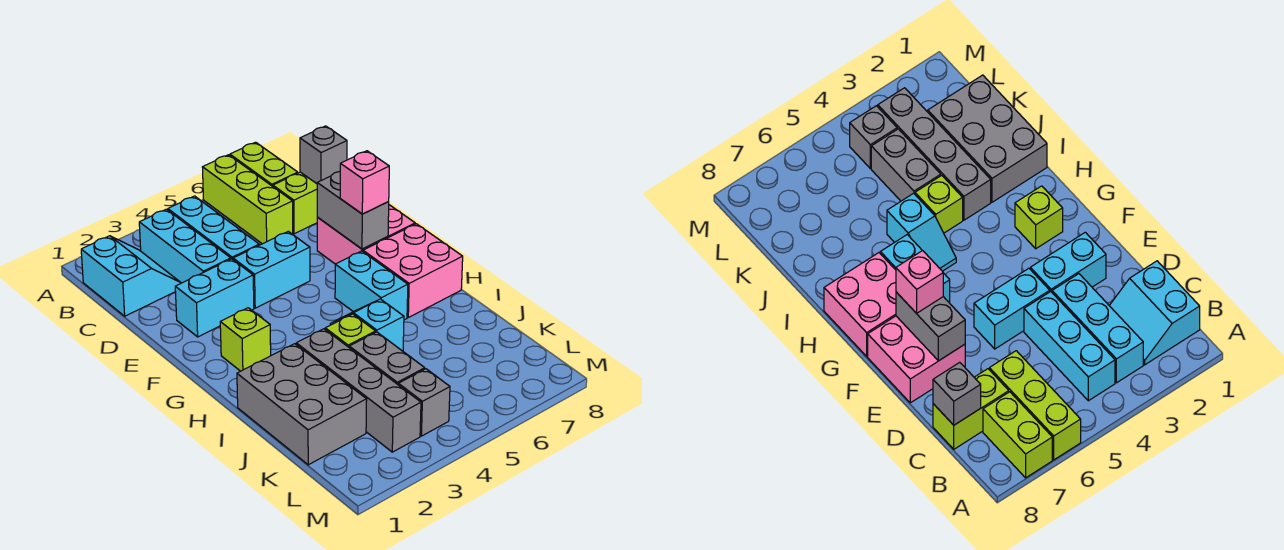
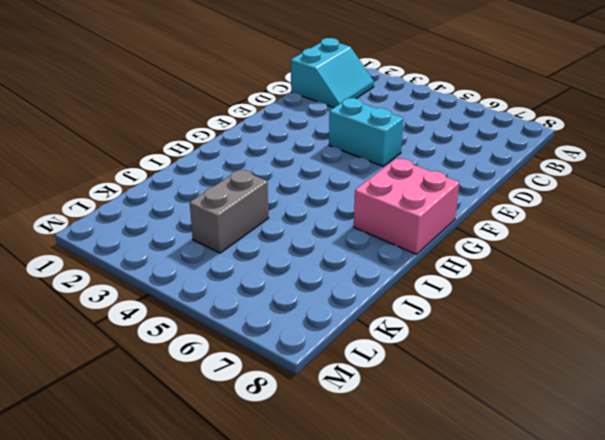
none -> lime brick A6:C6 level 1
none -> lime brick A7:B7 level 1
none -> cyan brick B3:D3 level 1

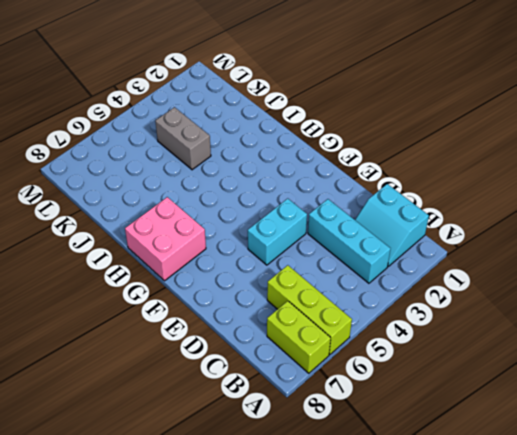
none -> cyan brick B4:D4 level 1
none -> lime brick C7:C8 level 1
none -> cyan brick E2:E3 level 1

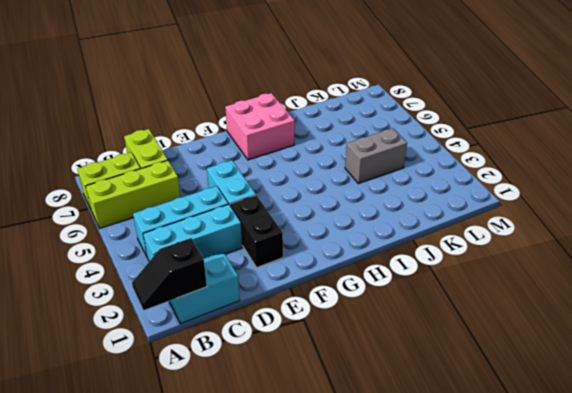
black slope A1:B1 level 2 top B -> none
black brick E2:E3 level 1 -> cyan brick E2:E3 level 1
none -> pink brick E7:F8 level 1
none -> lime brick G2 level 1
none -> cyan brick G6:H6 level 1

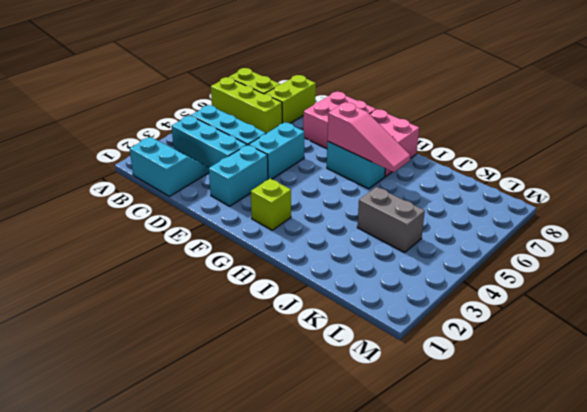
pink slope G6:I6 level 2 top G -> none
none -> cyan slope H5:I5 level 1 top I
none -> grey brick I1:K2 level 1
none -> grey brick I3:L3 level 1

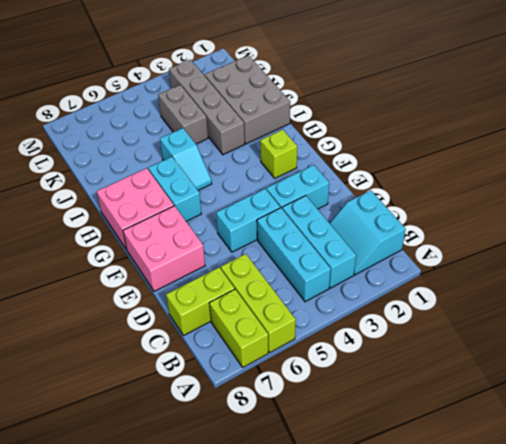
none -> lime brick I4 level 1
none -> grey brick L4 level 1
none -> grey brick C8 level 2

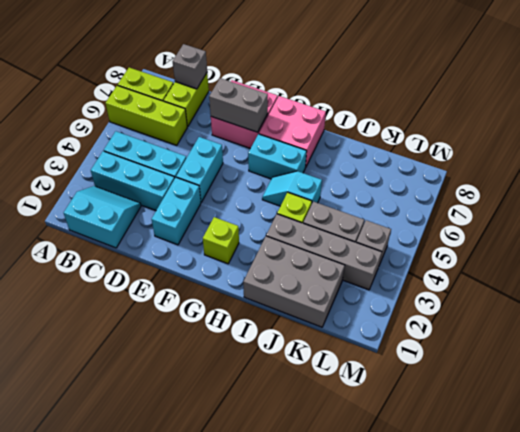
none -> pink brick F7 level 3

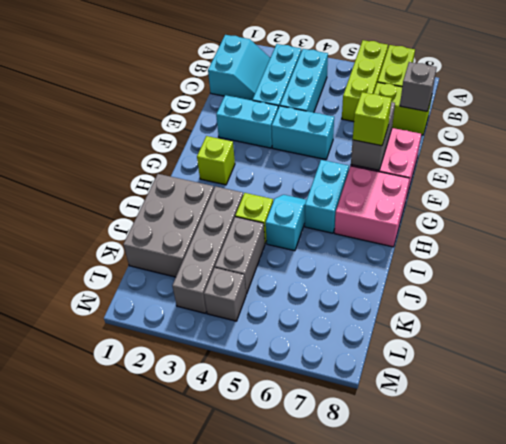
lime brick F7 level 3 -> pink brick F7 level 3

